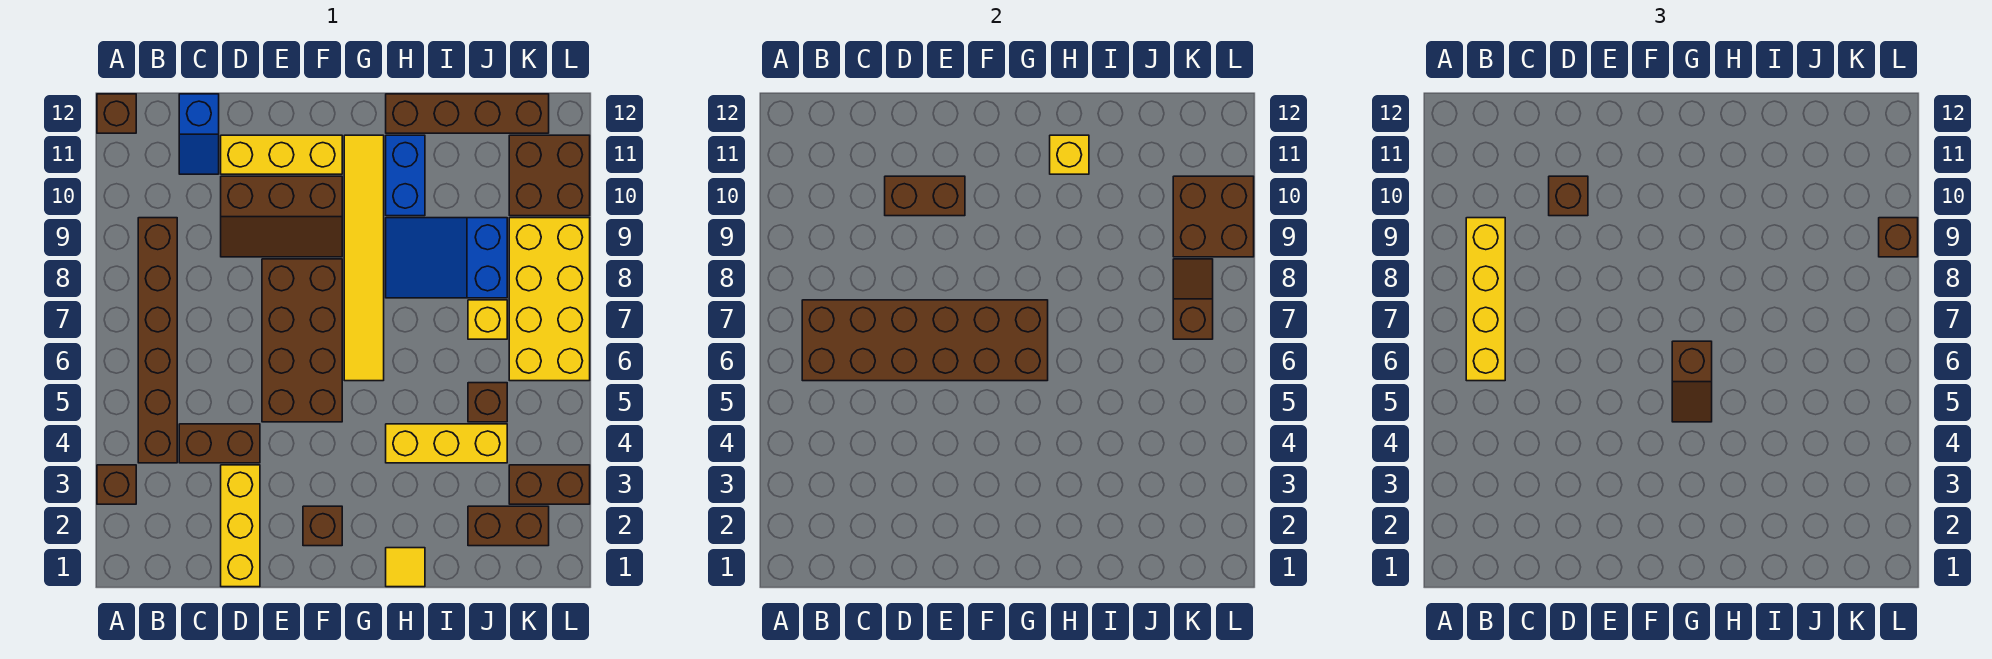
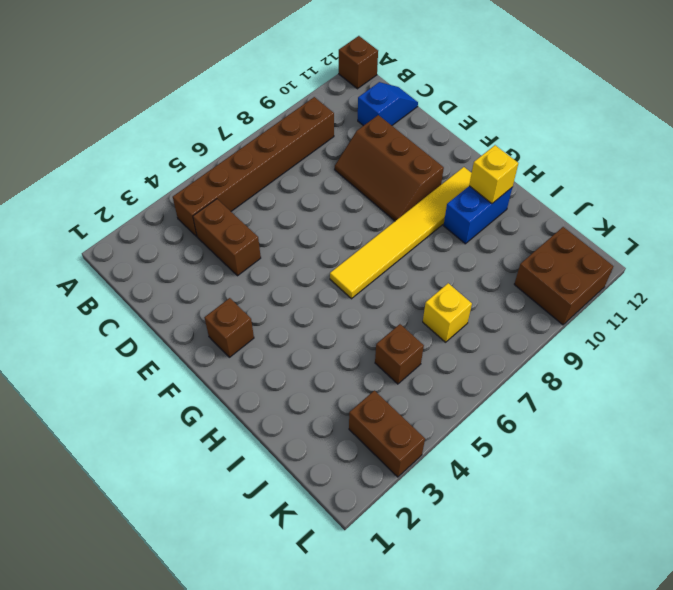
blue slope C11:C12 level 1 top 11 -> blue slope C11:C12 level 1 top 12
none -> brown brick A3 level 1
none -> yellow brick D1:D3 level 1
none -> yellow brick D11:F11 level 1
none -> brown brick E5:F8 level 1

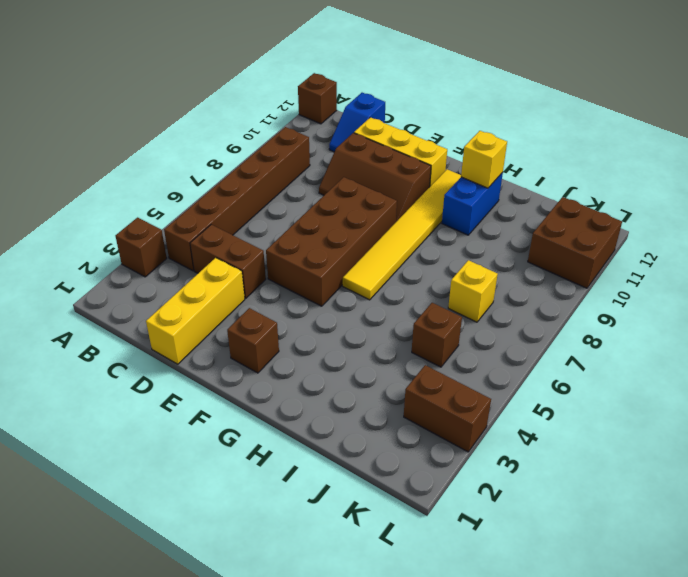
none -> yellow tile H1 level 1
none -> yellow brick H4:J4 level 1
none -> blue slope H8:J9 level 1 top J
none -> brown brick H12:K12 level 1

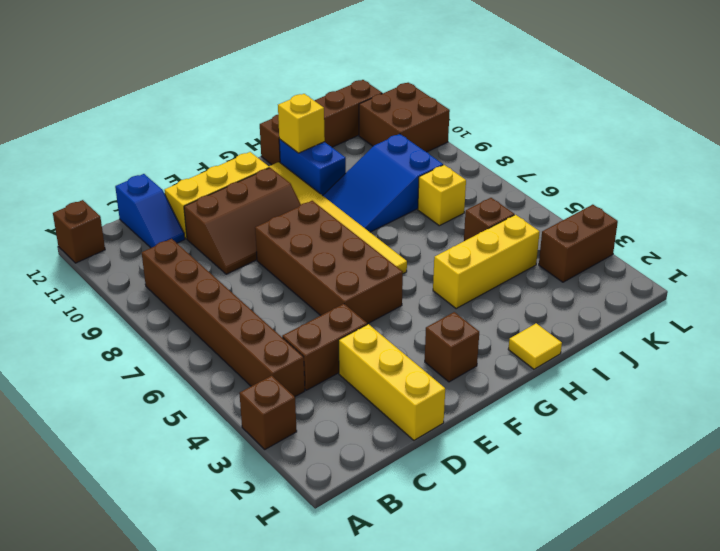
none -> brown brick J2:K2 level 1
none -> yellow brick K6:L9 level 1
none -> brown brick B6:G7 level 2
none -> brown brick D10:E10 level 2

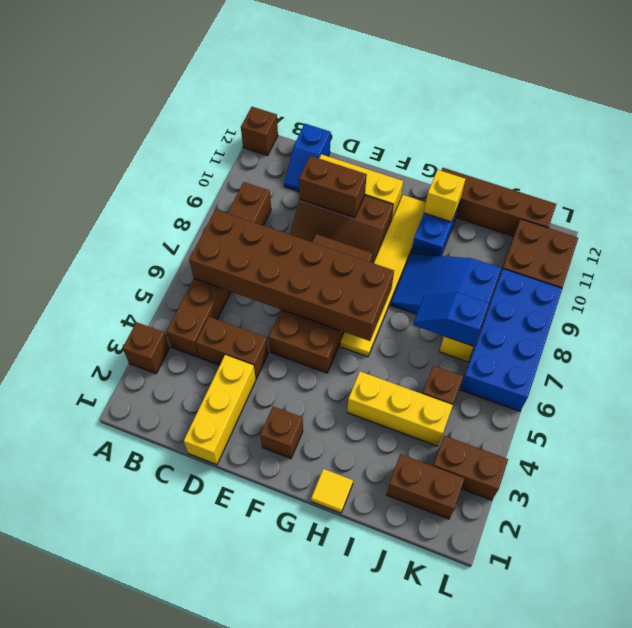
blue slope I7:J7 level 2 top J -> none
blue brick K6:L9 level 1 -> yellow brick K6:L9 level 1
none -> brown slope K7:K8 level 2 top 7
none -> brown brick K9:L10 level 2
none -> yellow brick B6:B9 level 3
none -> brown brick D10 level 3

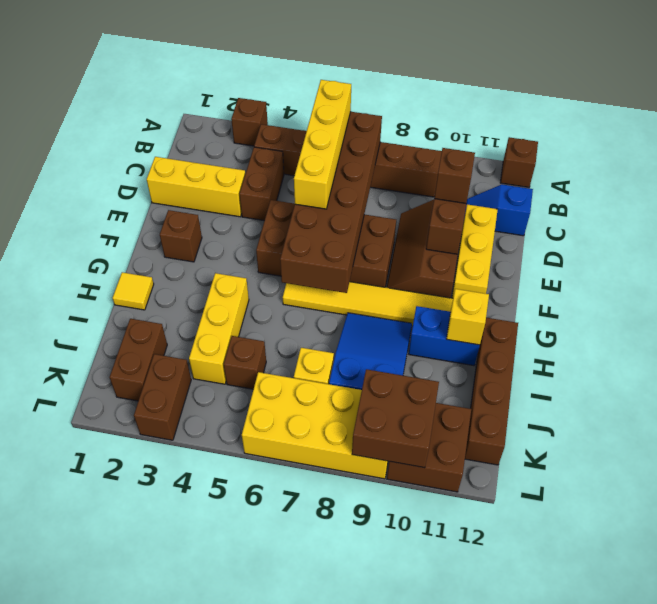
yellow brick B6:E6 level 3 -> yellow brick B6:B9 level 3
none -> brown slope K7:K8 level 2 top 7
none -> brown slope G5:G6 level 3 top 6
none -> brown brick L9 level 3

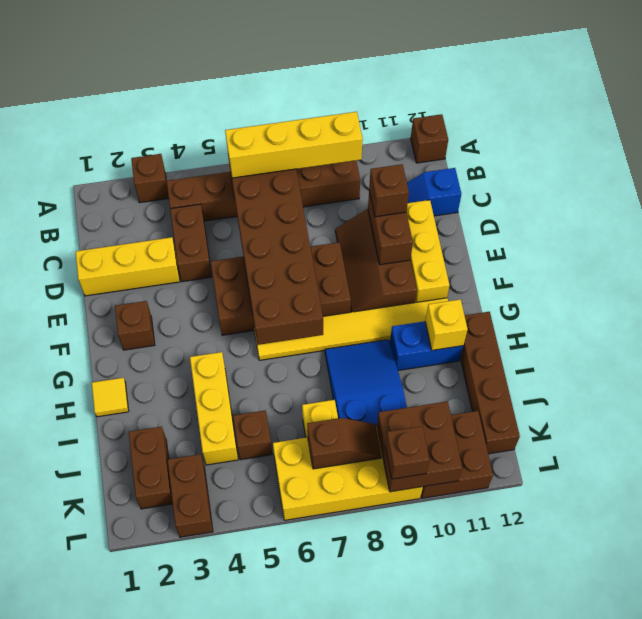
none -> brown slope G5:G6 level 3 top 6

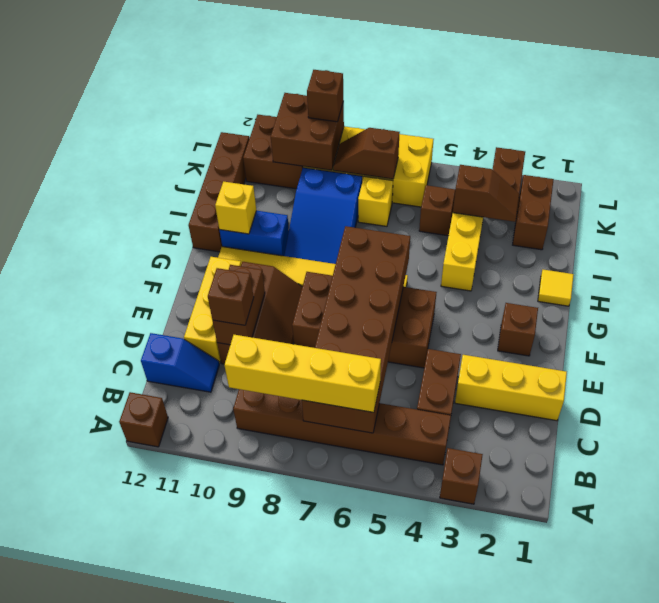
brown slope J3:J4 level 2 top 4 -> brown slope G5:G6 level 3 top 6

